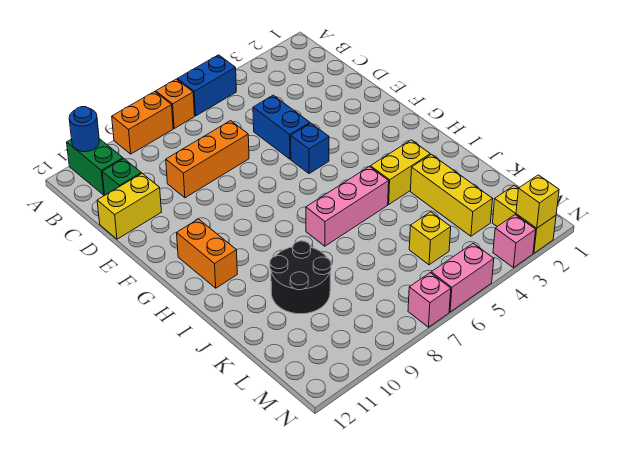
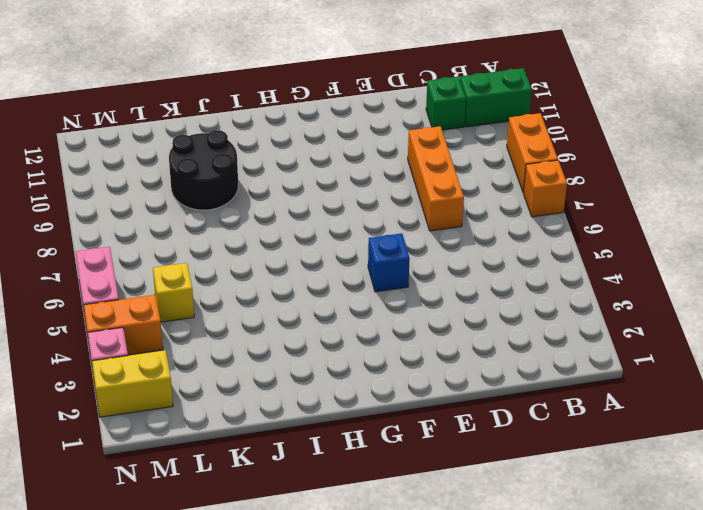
orange brick M4:N4 level 1 -> orange brick G11:H11 level 1
none -> blue brick A5:A6 level 1
none -> blue brick D5:E5 level 1
none -> yellow brick D11:D12 level 1

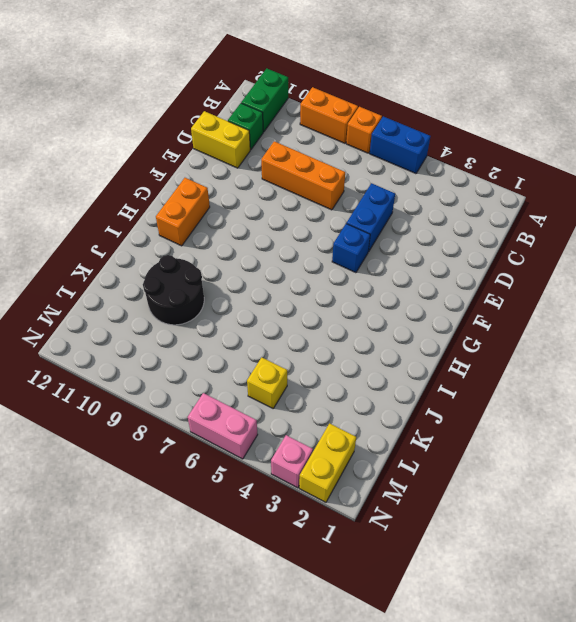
none -> yellow brick I3:I4 level 1
none -> pink brick I5:I7 level 1
none -> yellow brick J3:L3 level 1

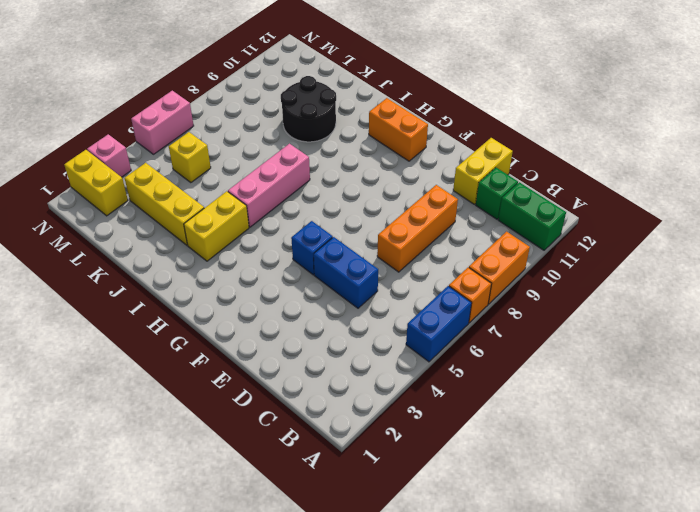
none -> pink brick N7 level 1
none -> blue round brick A11 level 2
none -> yellow brick N2 level 2

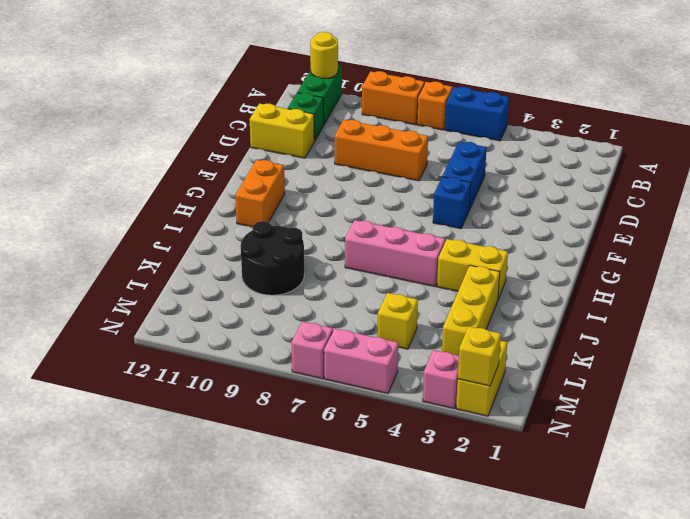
yellow round brick A11 level 2 -> blue round brick A11 level 2

